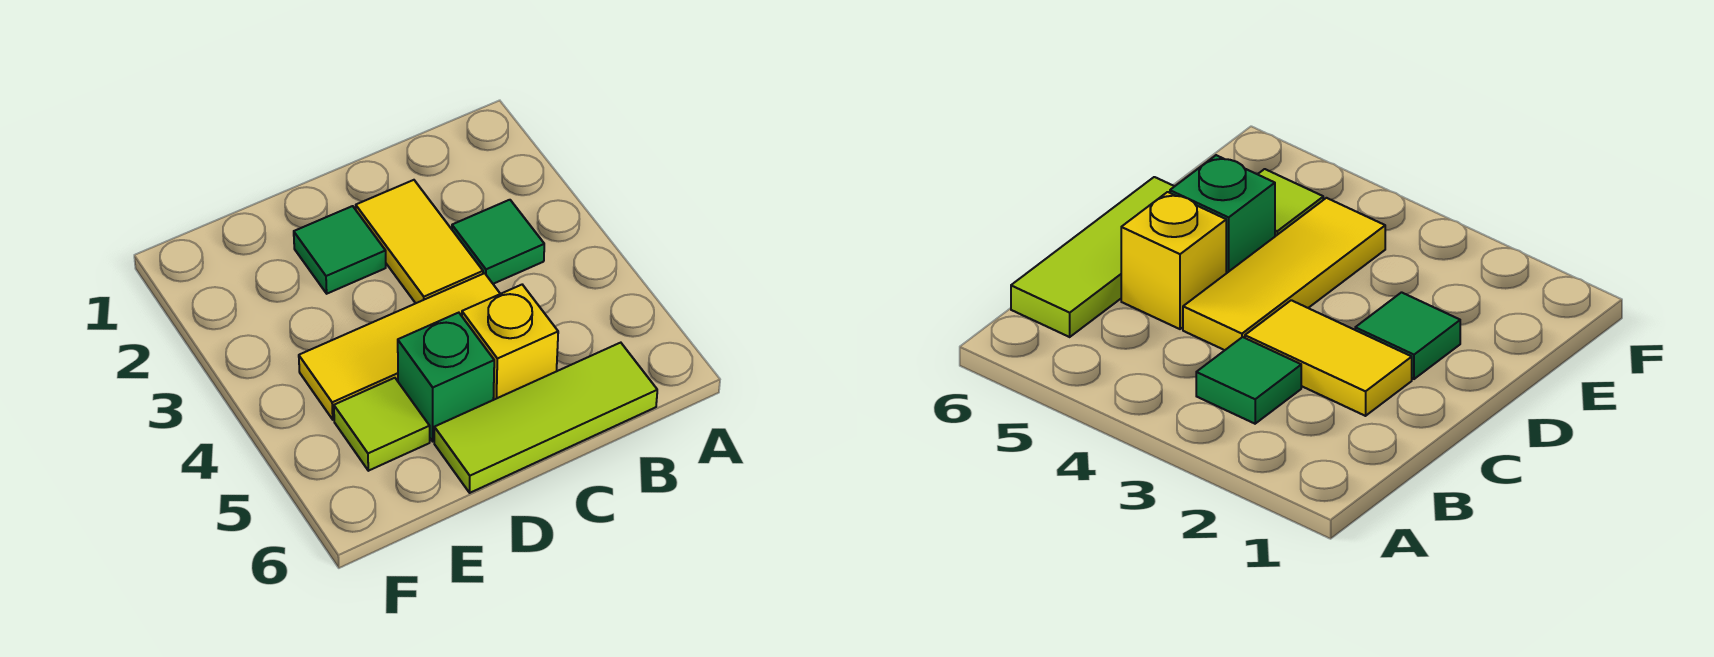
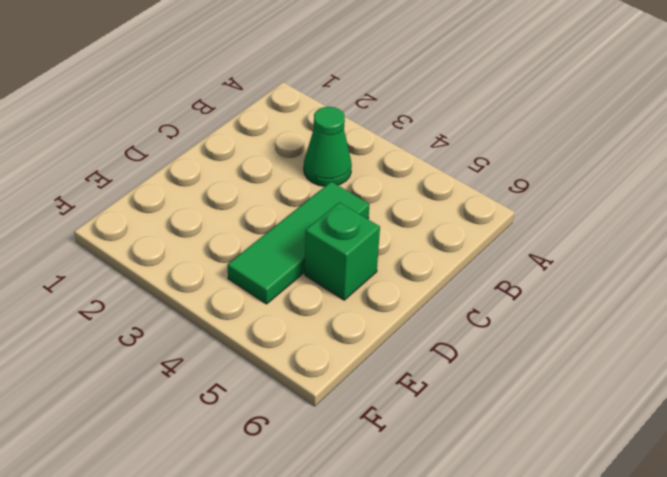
green cone B3 level 1 -> green tile B3 level 1
green tile C4:E4 level 1 -> yellow tile C4:E4 level 1
none -> lime tile B6:D6 level 1
none -> yellow tile C2:C3 level 1

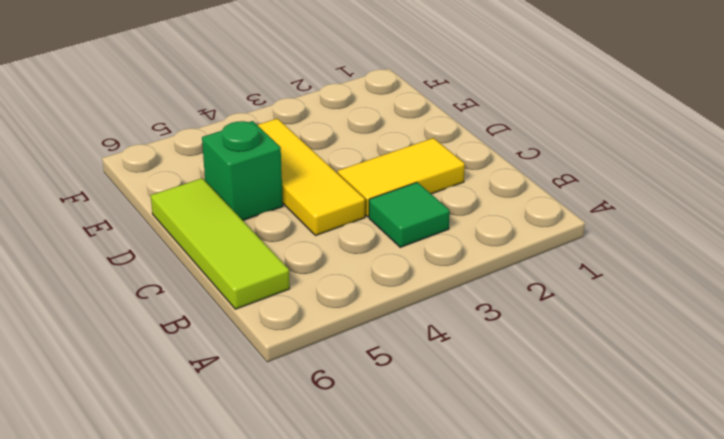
none -> yellow brick C5 level 1
none -> green tile D2 level 1

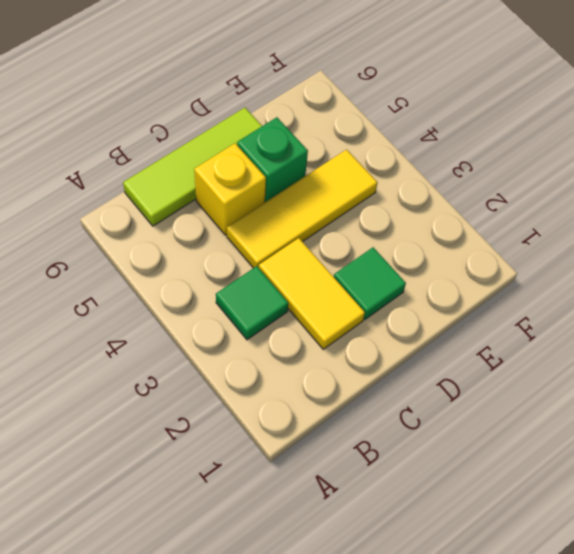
none -> lime tile E5 level 1

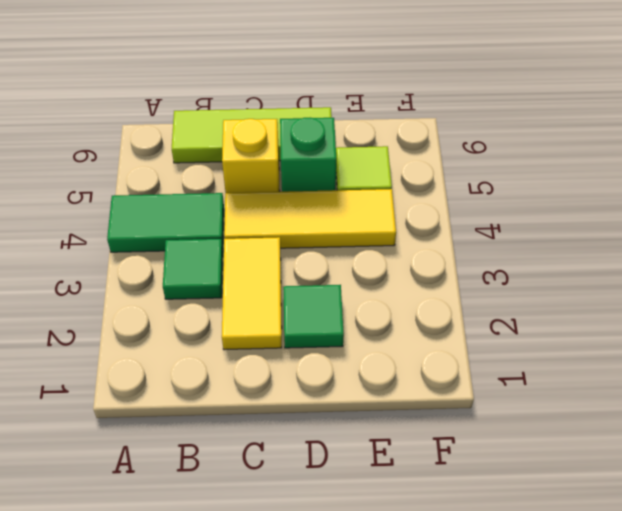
green tile A4:B4 level 1 -> none

